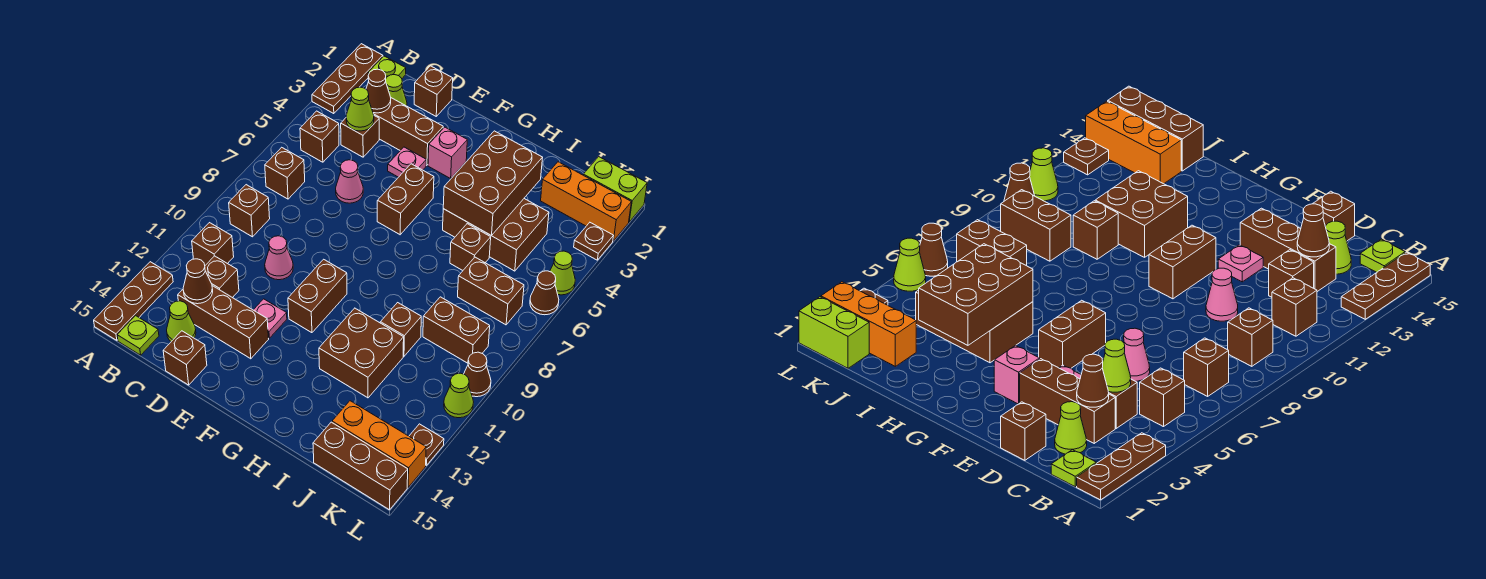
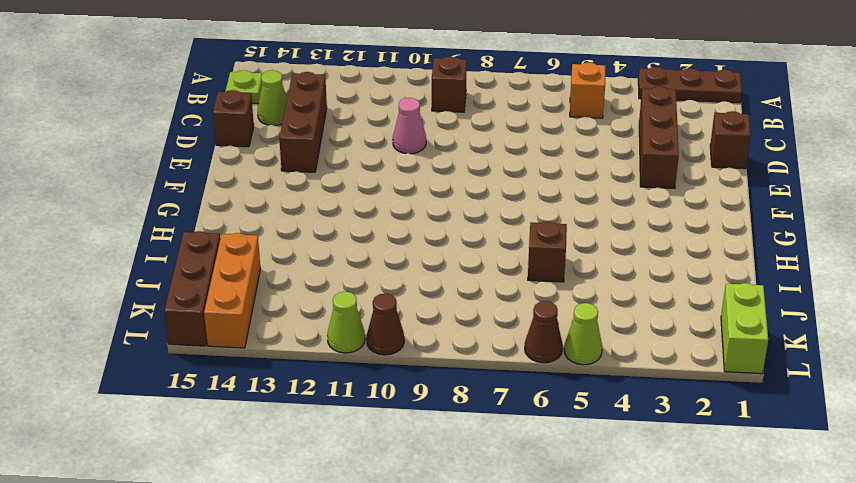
orange brick B5 level 1 -> brown brick B5 level 1
none -> brown plate A13:A15 level 1
none -> lime plate B1 level 1
none -> brown brick B7 level 1
none -> brown brick B11 level 1

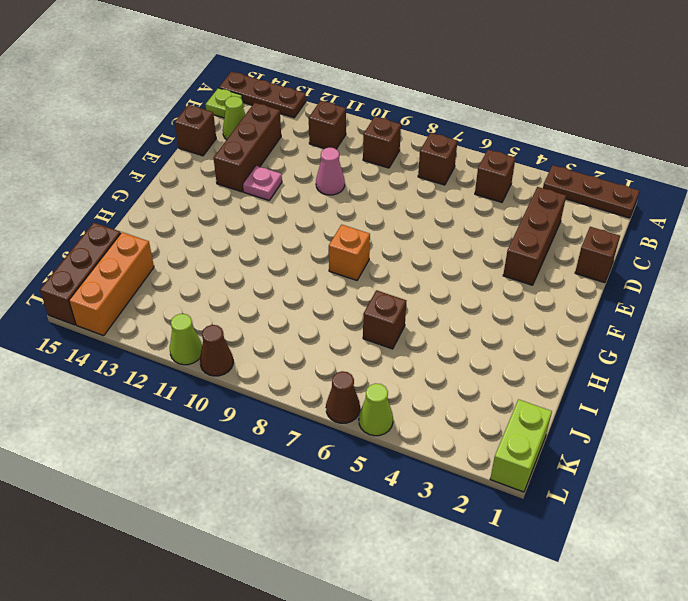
orange brick G8 level 1 -> none
none -> lime plate B1 level 1
none -> lime cone C2 level 1
none -> brown brick C4 level 1
none -> brown brick C12 level 1

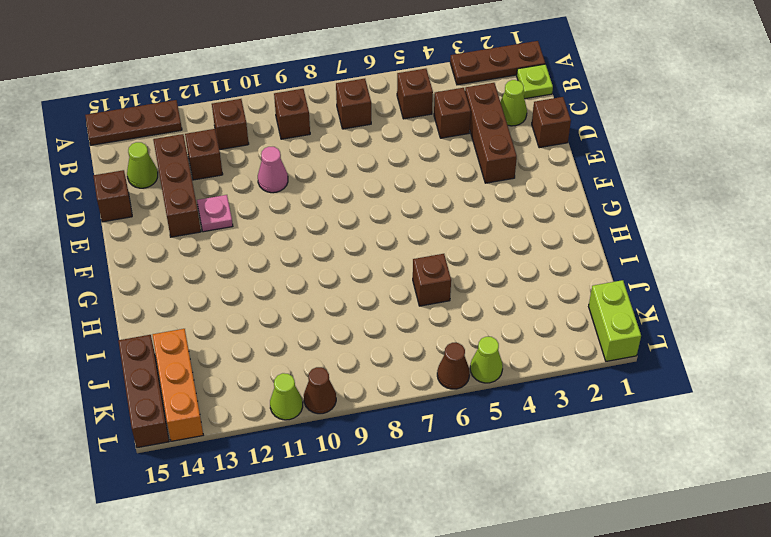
none -> lime plate B15 level 1
none -> pink cone D6 level 1
none -> pink plate E4 level 1
none -> pink brick F3 level 1

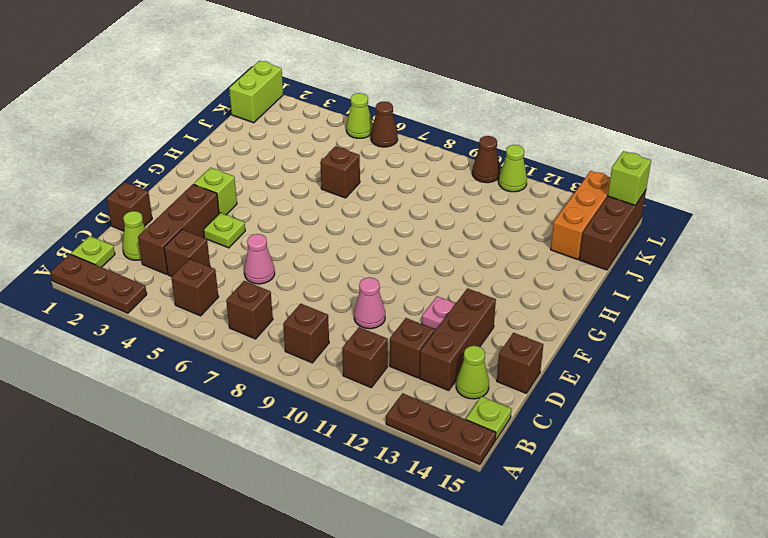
lime plate E4 level 1 -> pink plate E4 level 1
lime brick F3 level 1 -> pink brick F3 level 1
lime brick L15 level 2 -> none
none -> brown brick F5:F6 level 1
none -> brown brick F10:F11 level 1
none -> brown brick H4:J5 level 1
none -> brown brick H11:I12 level 1

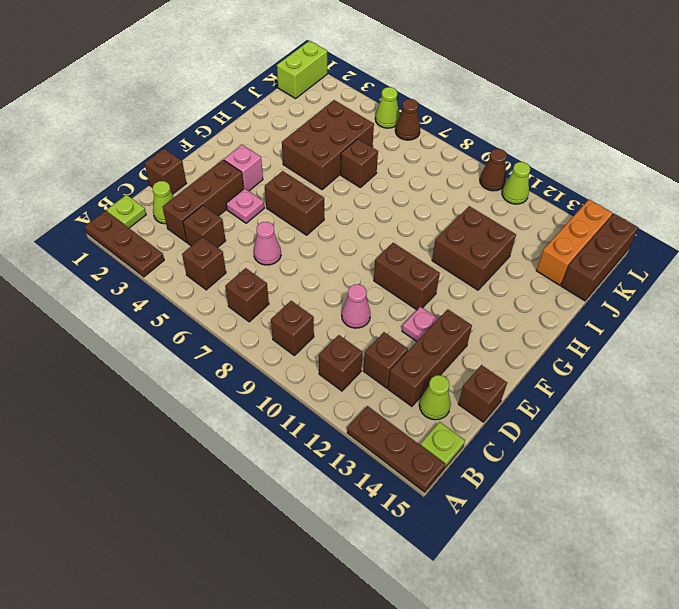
none -> brown brick I10 level 1
none -> orange brick J2:L2 level 1
none -> brown brick J7:K7 level 1
none -> brown brick J9:K9 level 1

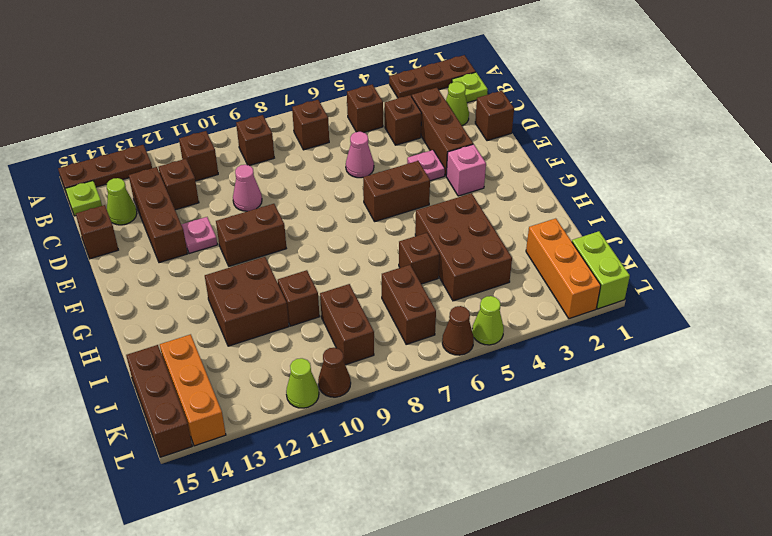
none -> brown plate L3 level 1
none -> brown plate L13 level 1
none -> brown cone C3 level 2
none -> lime cone C4 level 2

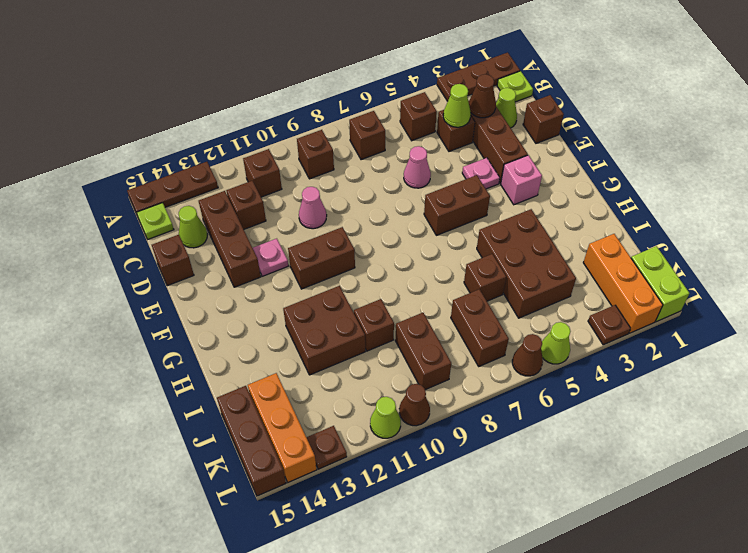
none -> brown cone C13 level 2
none -> brown brick H3:I5 level 2

